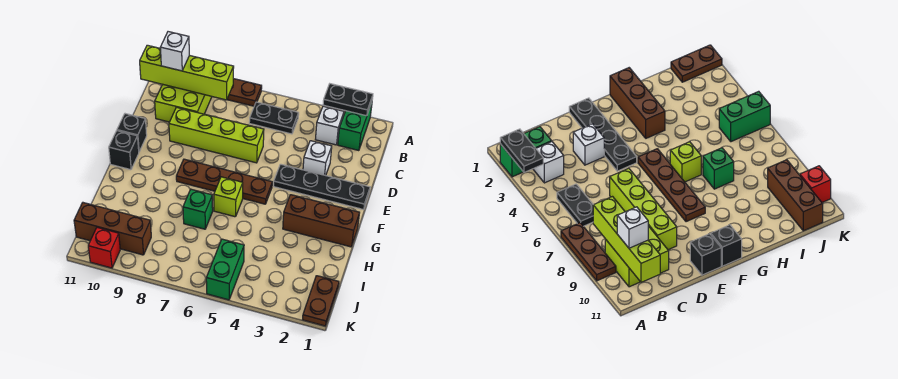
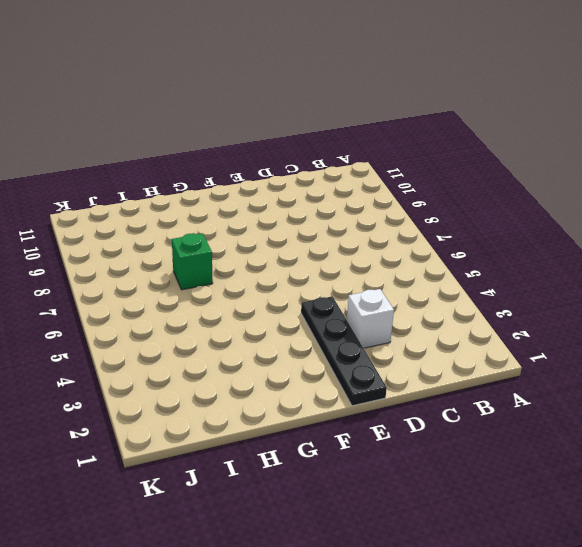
none -> green brick A2:B2 level 1
none -> brown plate A7:A9 level 1
none -> white brick B3 level 1

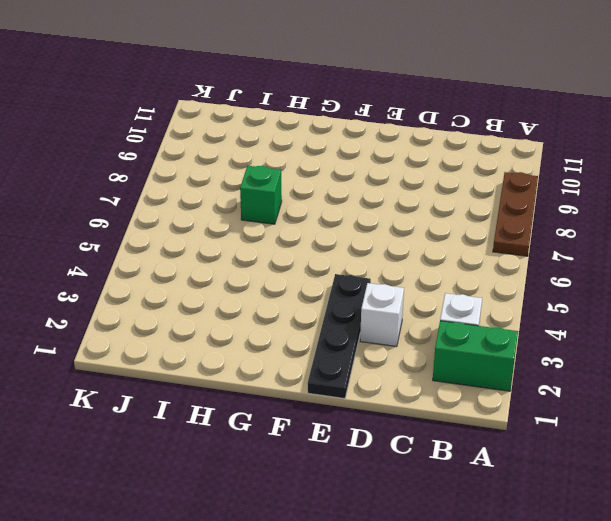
none -> black plate B5:B6 level 1
none -> lime brick B9:C10 level 1
none -> lime brick D6:D9 level 1

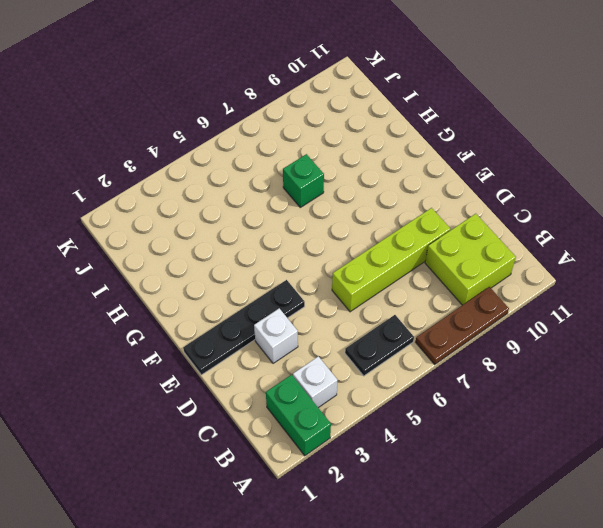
none -> black brick E11 level 1
none -> brown plate F5:F8 level 1
none -> black brick F11 level 1

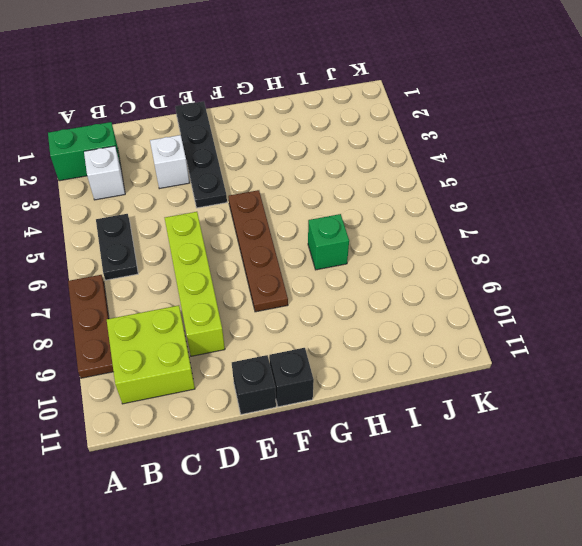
none -> brown brick G1:G3 level 1
none -> lime brick G6 level 1
none -> brown plate J1:K1 level 1

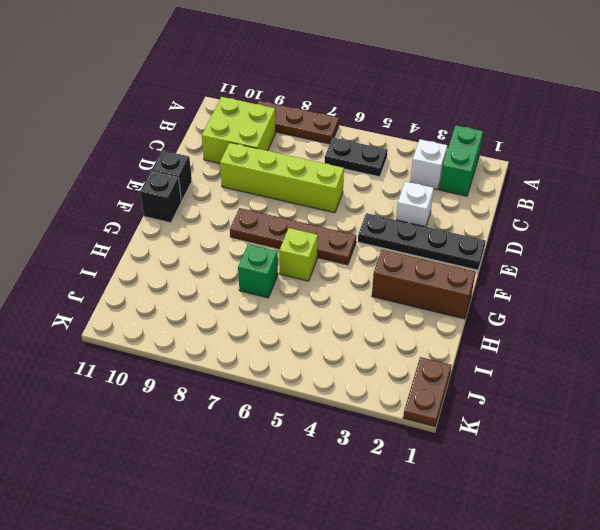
none -> green brick J5:K5 level 1
none -> brown brick J9:J11 level 1
none -> red brick K10 level 1

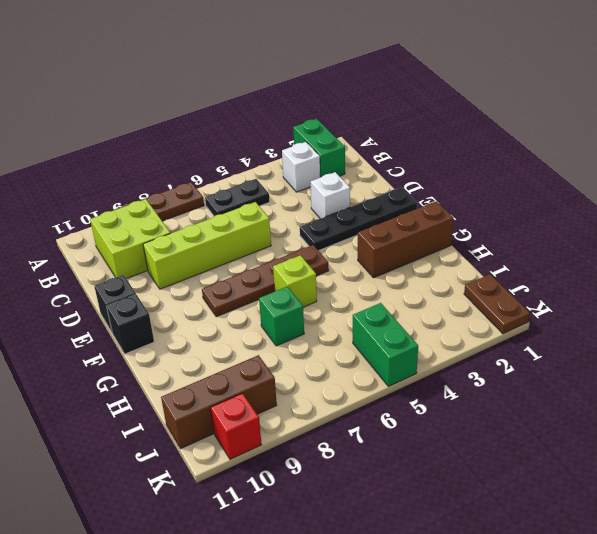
none -> black plate A2:A3 level 2
none -> lime brick B8:B11 level 2
none -> white brick B10 level 3

